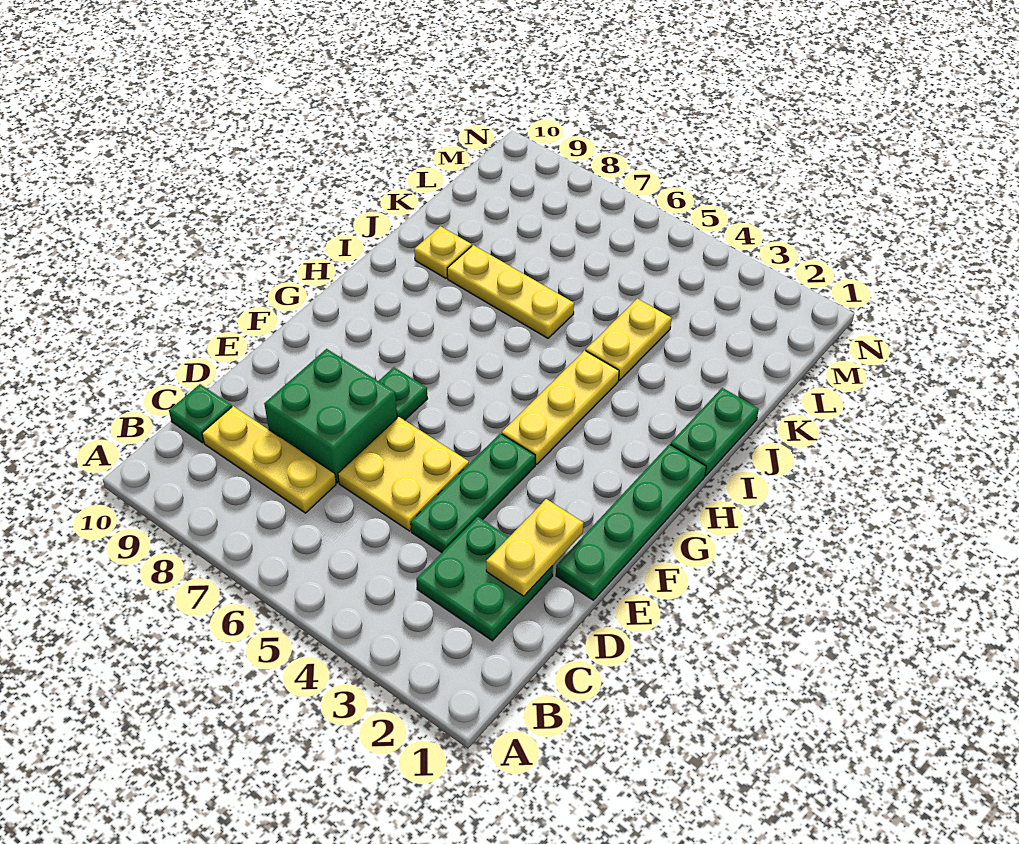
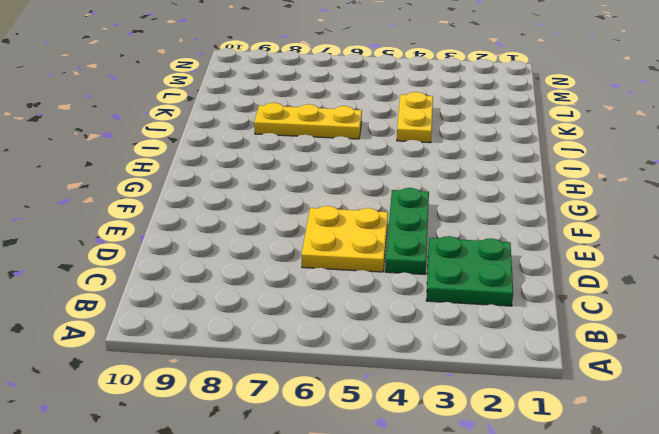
none -> yellow plate C7:C9 level 1
none -> green plate C10 level 1
none -> green brick D7:E8 level 1

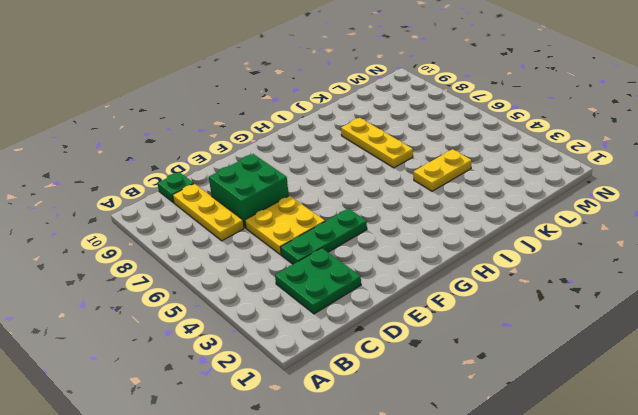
none -> green plate E1:H1 level 1
none -> green plate F7 level 1
none -> yellow plate G4:I4 level 1

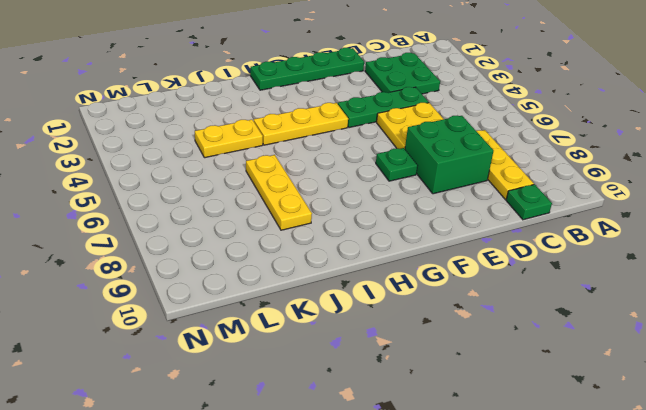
none -> green plate I1:J1 level 1
none -> yellow plate J9 level 1
none -> yellow plate D2:E2 level 2

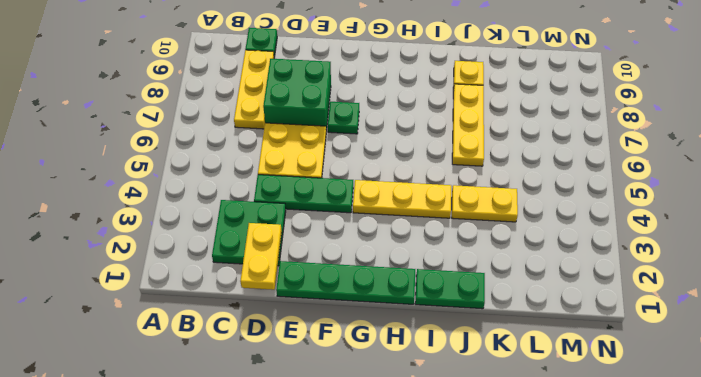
yellow plate D1:D2 level 2 -> yellow plate D2:E2 level 2

